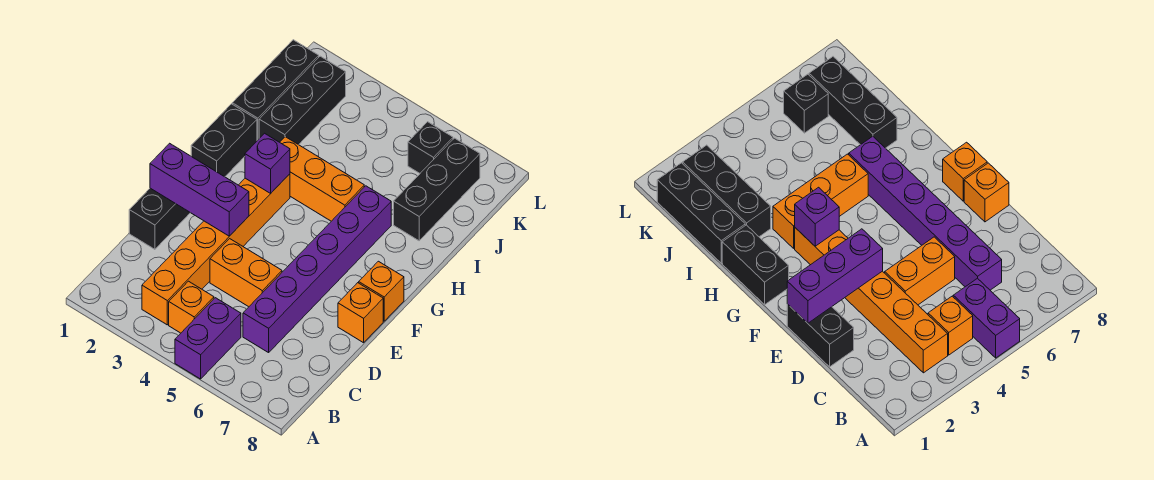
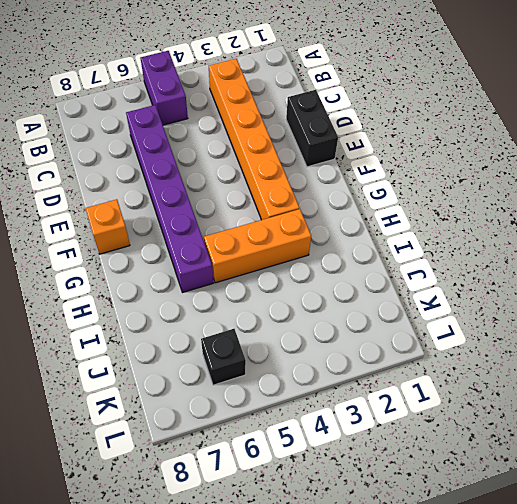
none -> orange brick B4 level 1
none -> orange brick D4:D5 level 1
none -> orange brick E8 level 1

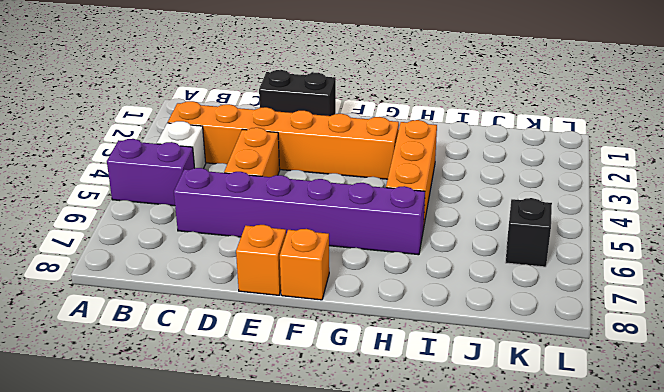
white brick B4 level 1 -> orange brick B4 level 1
none -> black brick G1:H1 level 1
none -> black brick I1:K1 level 1
none -> black brick I2:K2 level 1

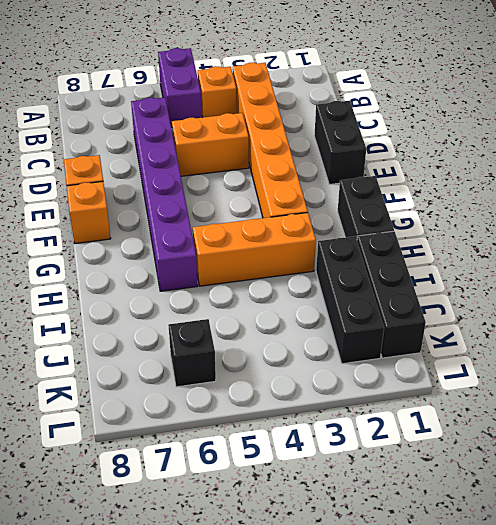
none -> black brick I7:K7 level 1
none -> purple brick E1:E3 level 2
none -> purple brick G3 level 2

